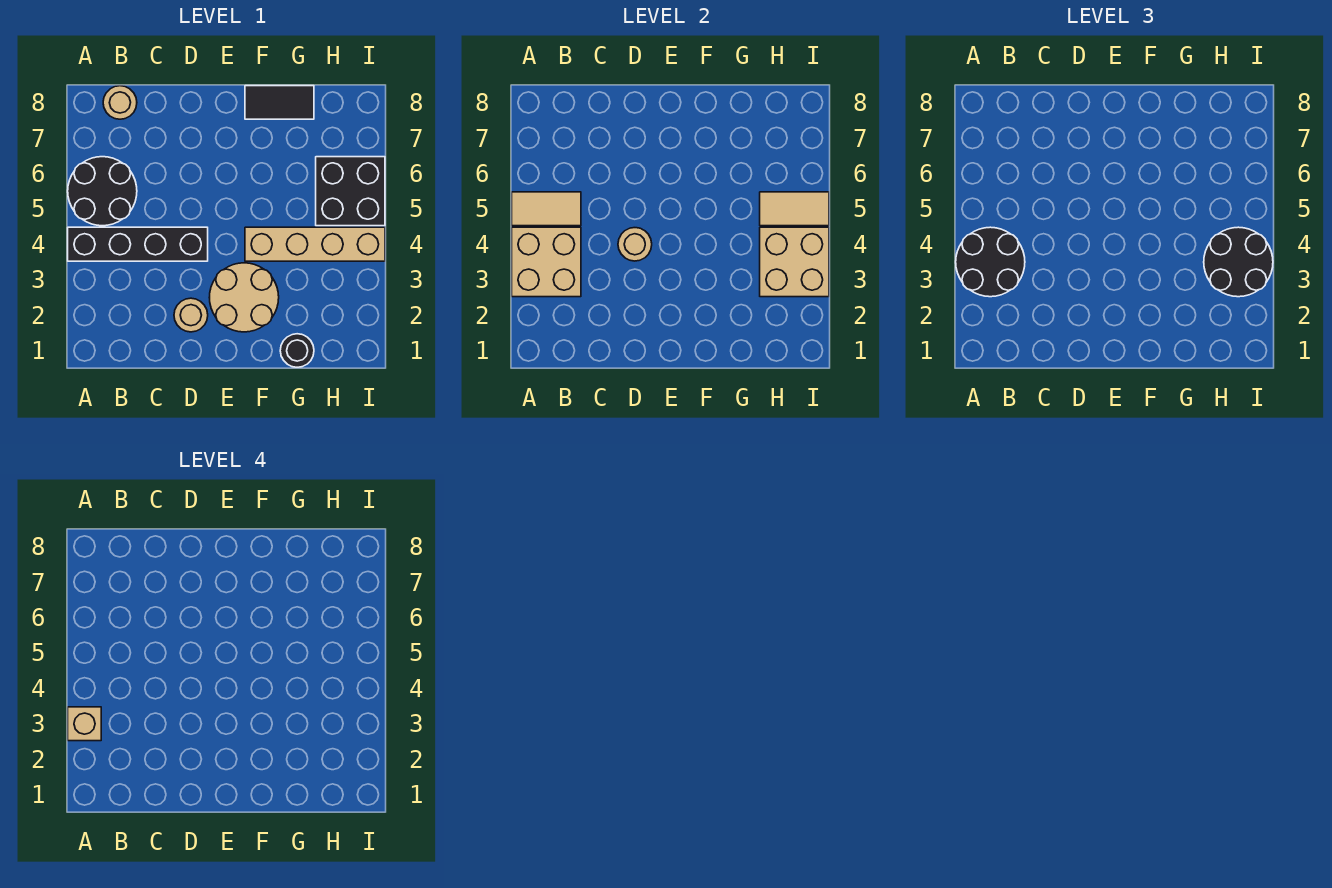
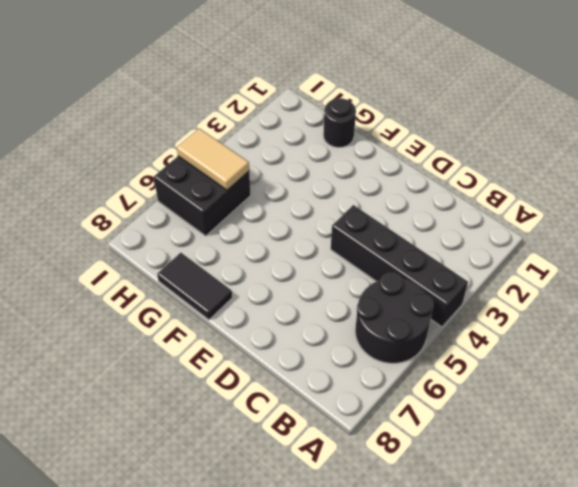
none -> tan round brick B8 level 1
none -> tan round brick D2 level 1
none -> tan round brick E2:F3 level 1

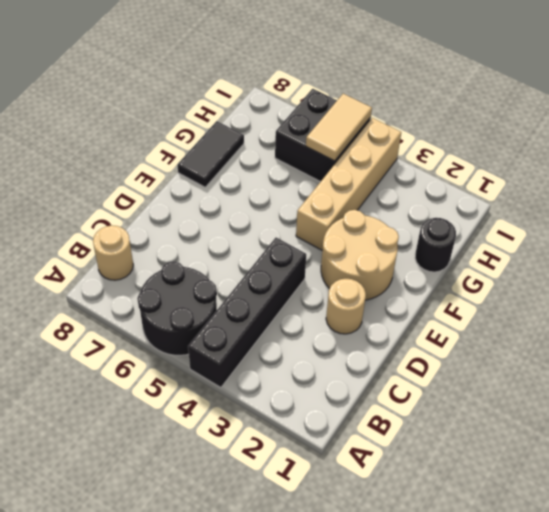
none -> tan brick A3:B4 level 2
none -> tan tile A5:B5 level 2
none -> tan round brick D4 level 2

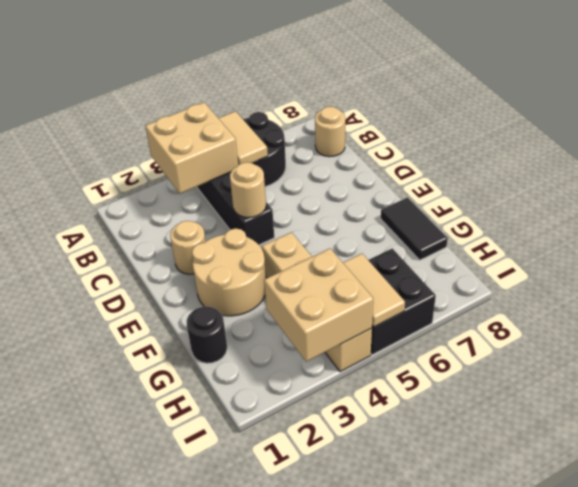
none -> black round brick A3:B4 level 3
none -> black round brick H3:I4 level 3
none -> tan brick A3 level 4

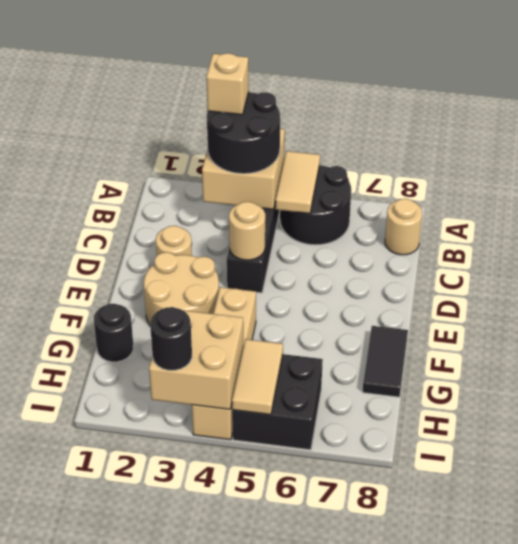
black round brick I3 level 3 -> black round brick H3:I4 level 3

